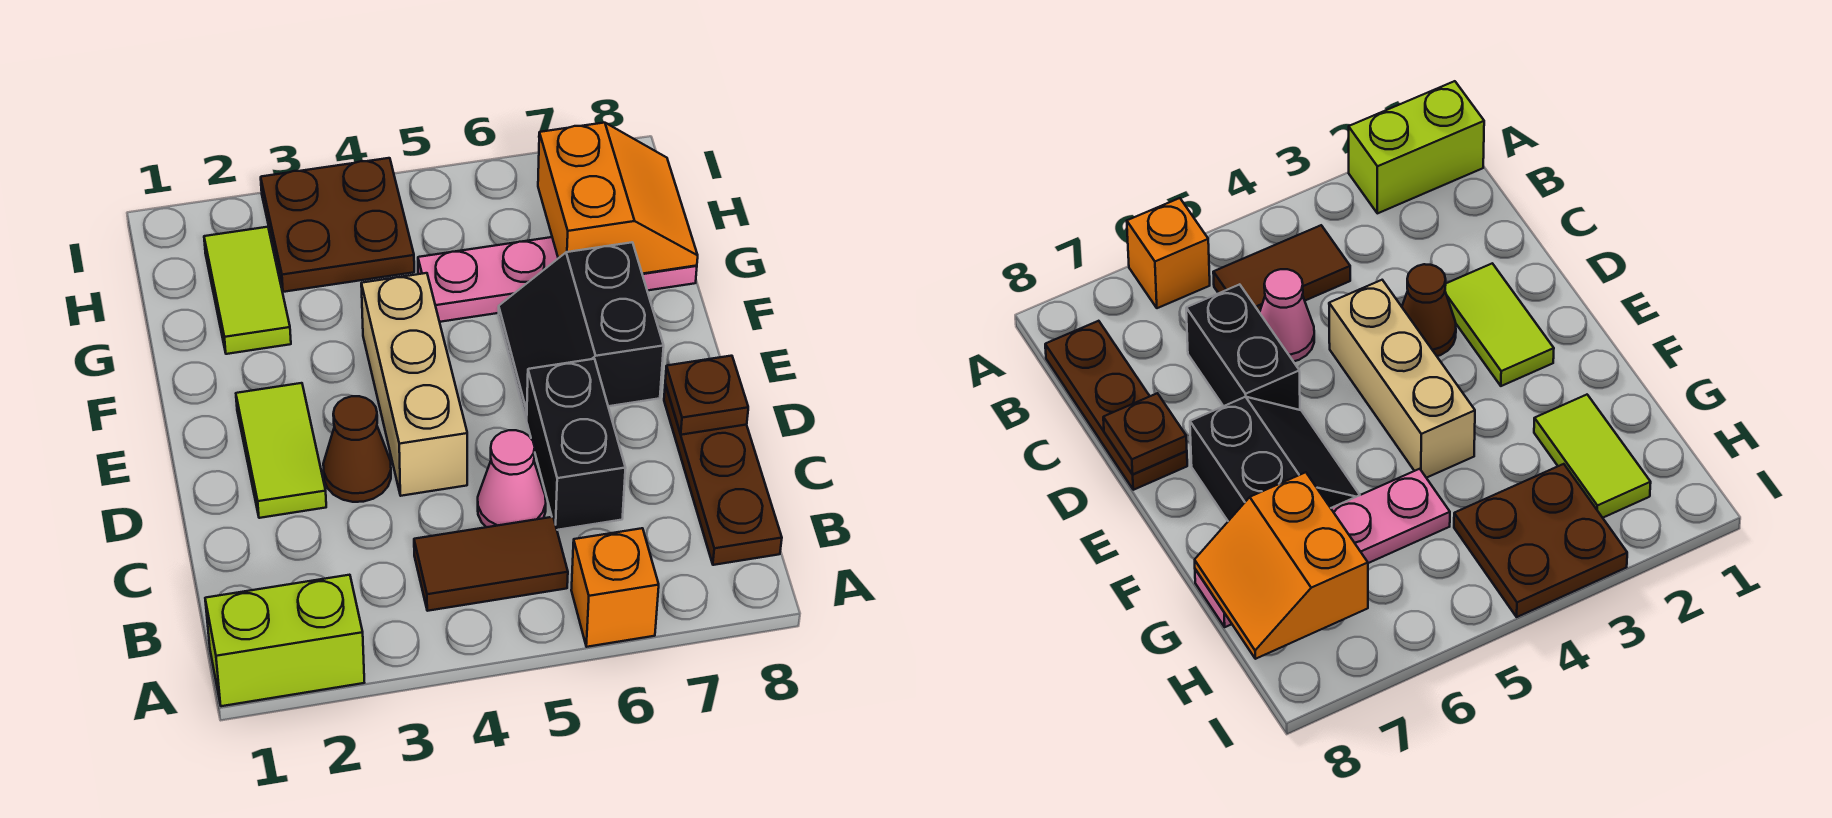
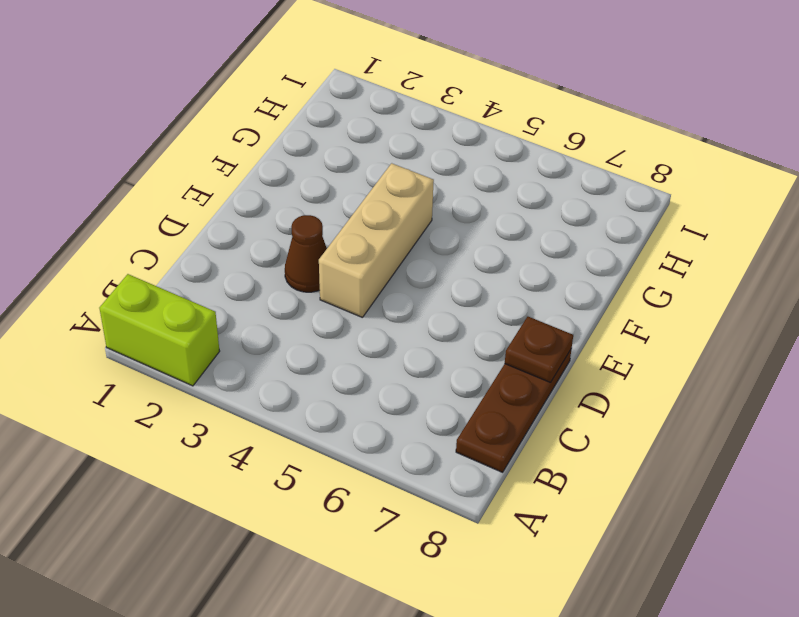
none -> orange brick A6 level 1
none -> brown tile B4:B5 level 1
none -> pink cone C5 level 1

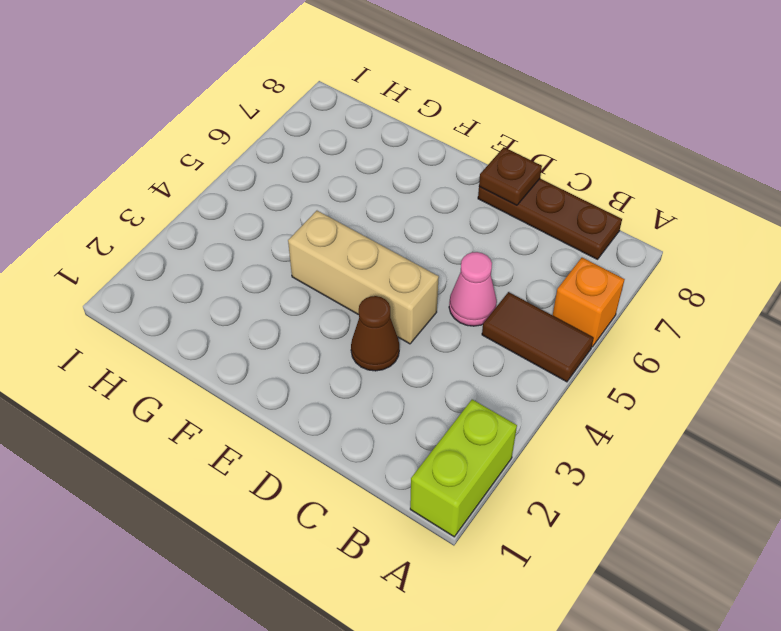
brown tile A5:B5 level 1 -> brown tile B4:B5 level 1
none -> black brick C6:D6 level 1
none -> lime tile D2:E2 level 1
none -> black slope E6:F7 level 1 top 7

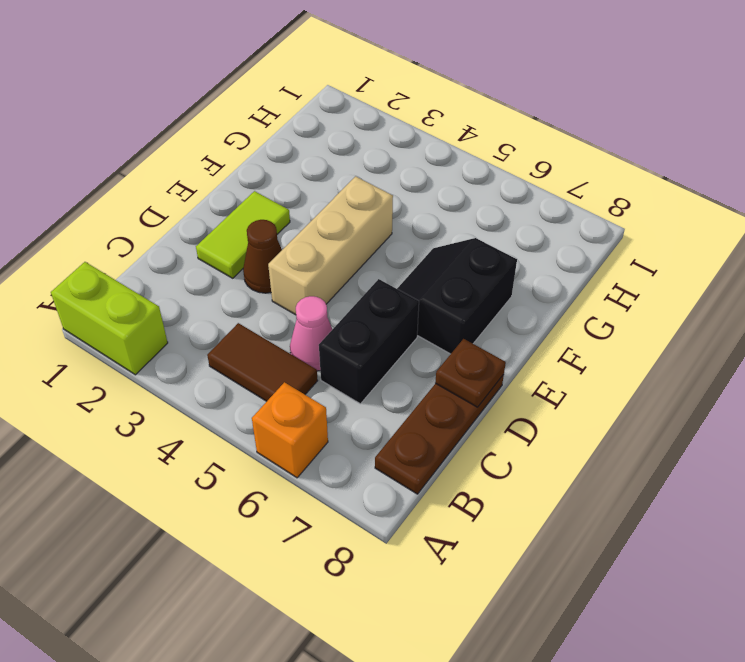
none -> lime tile G2:H2 level 1
none -> pink plate G5:G8 level 1
none -> brown plate H3:I4 level 1

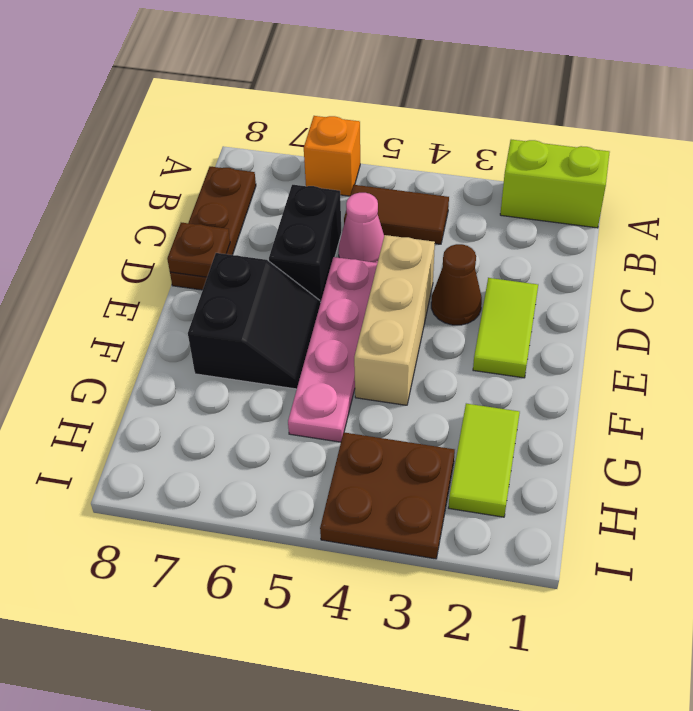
pink plate D5:G5 level 1 -> pink plate G5:G8 level 1
none -> orange slope G7:H8 level 2 top 7

